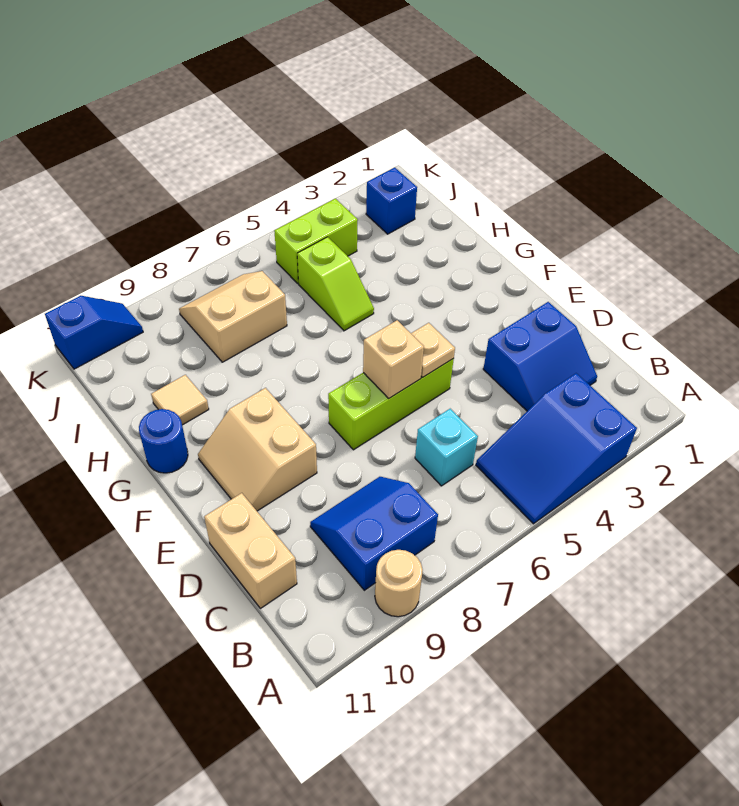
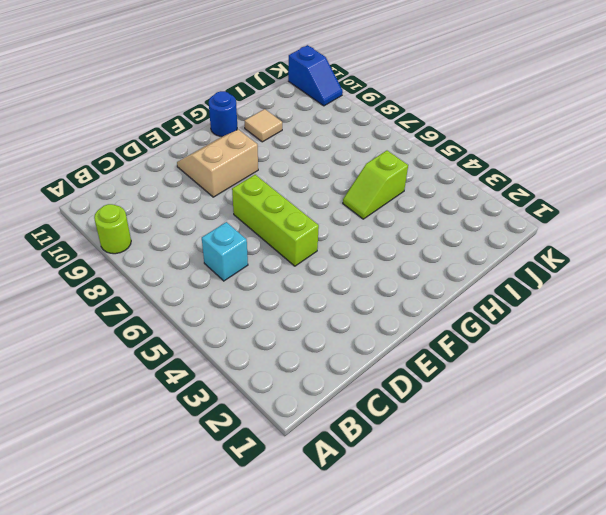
lime round brick A9 level 1 -> tan round brick A9 level 1
none -> blue slope A3:B5 level 1 top 3
none -> blue slope B8:C9 level 1 top B
none -> blue slope C2:D3 level 1 top D

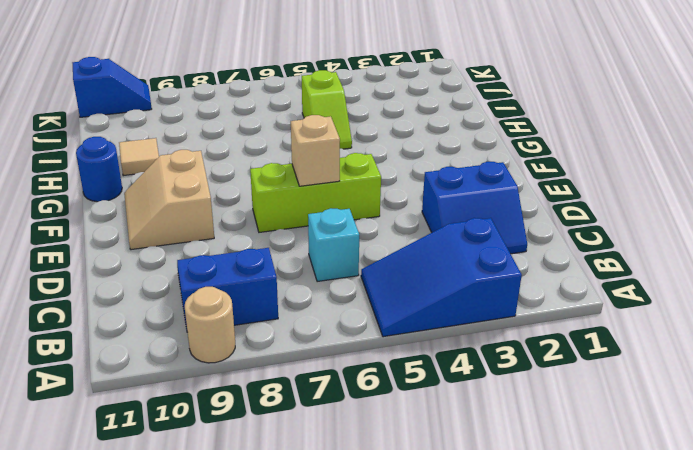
none -> tan brick C11:D11 level 1
none -> tan slope I7:J8 level 1 top I
none -> blue brick J2 level 1

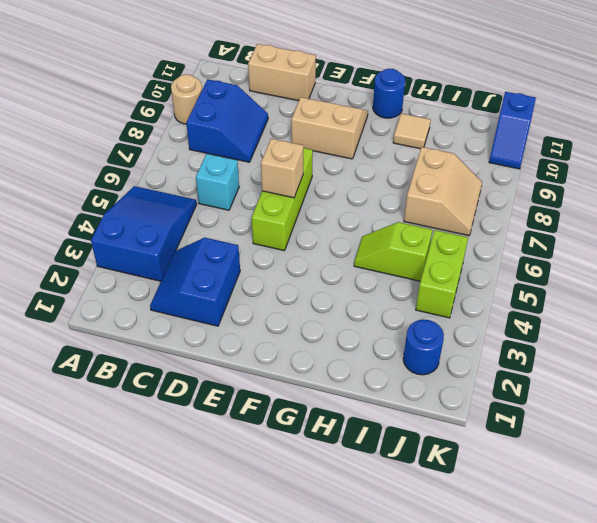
blue round brick J2 level 1 -> blue brick J2 level 1
none -> tan plate E5 level 2

